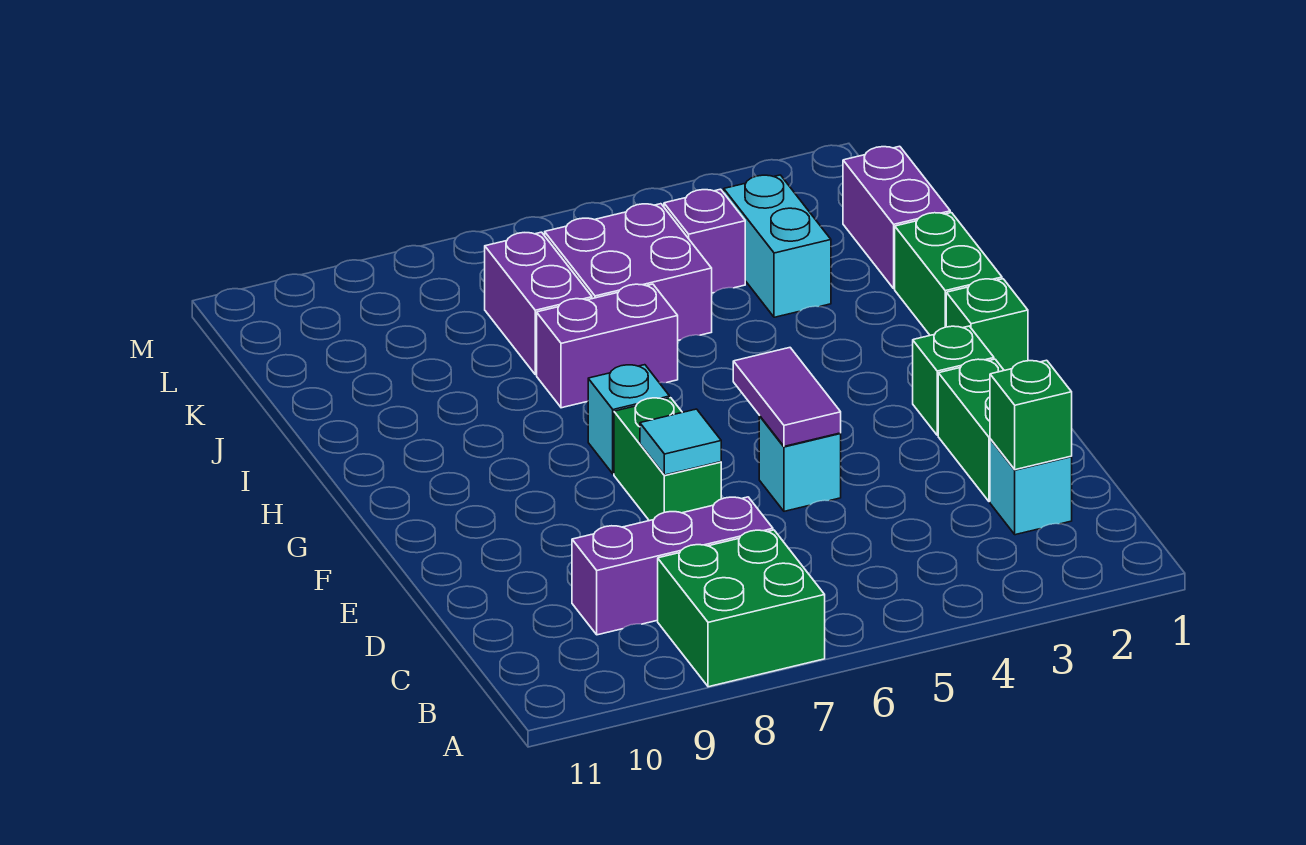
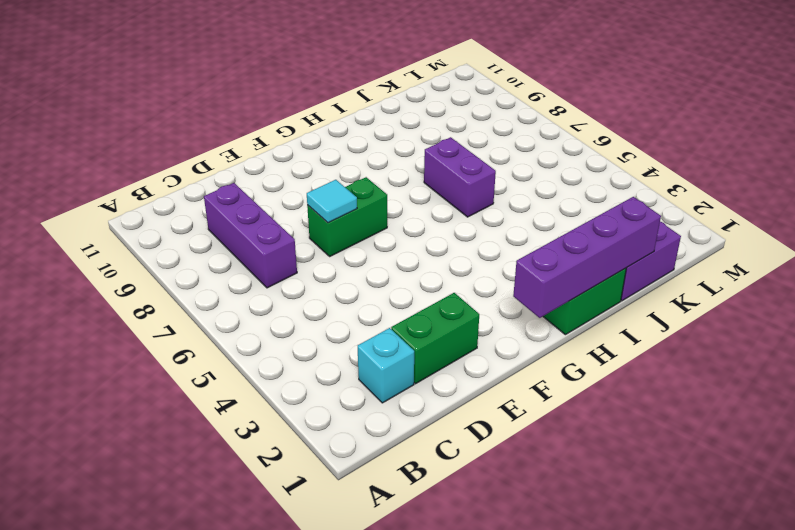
purple brick G1:J1 level 2 -> none
none -> green brick A7:B8 level 1
none -> cyan brick E5 level 1
none -> green brick F2 level 1

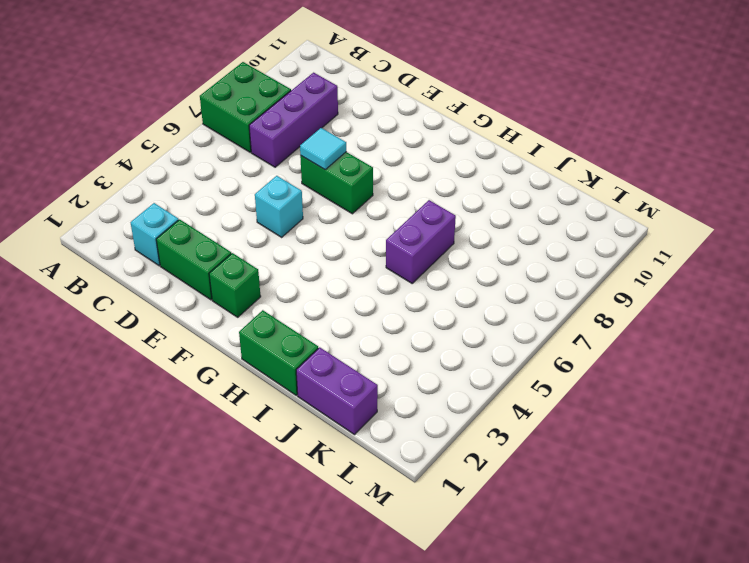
none -> green brick G1 level 1
none -> cyan brick G7 level 1
none -> cyan brick J3:K3 level 1

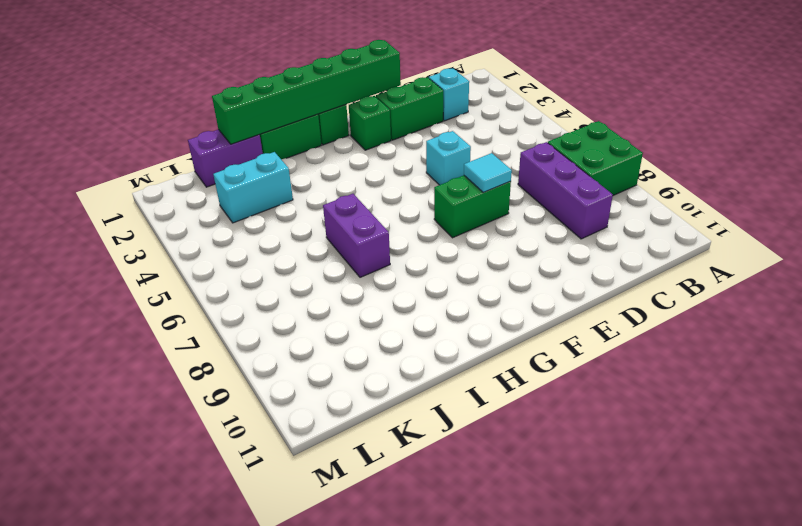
green brick E1:J1 level 2 -> none
none -> cyan brick G7 level 1
none -> purple brick J5:K6 level 1
none -> purple brick J7:K7 level 1

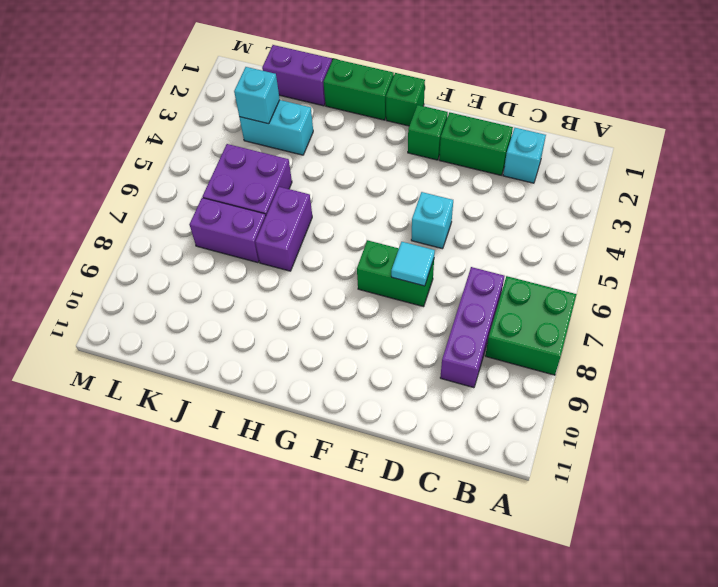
cyan brick K3 level 2 -> cyan brick G7 level 1
none -> purple brick K4 level 1
none -> green brick C2 level 2
none -> purple tile E5:F5 level 2

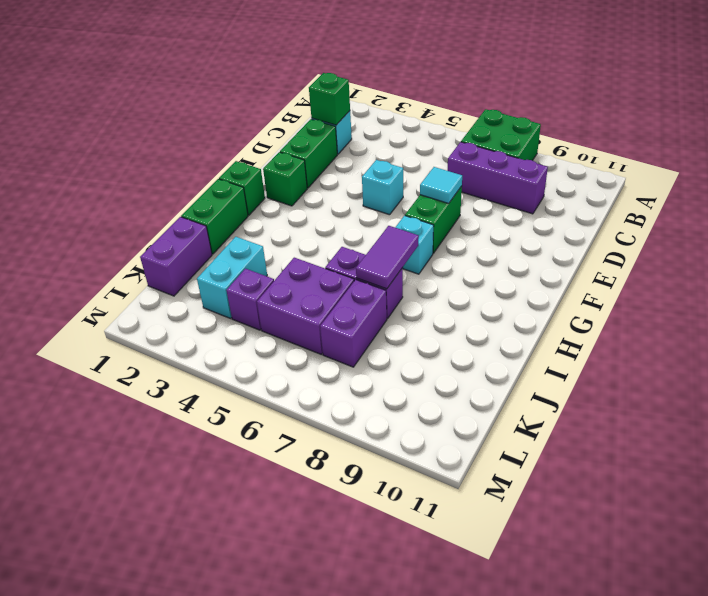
purple tile H7:I7 level 2 -> purple tile E5:F5 level 2

